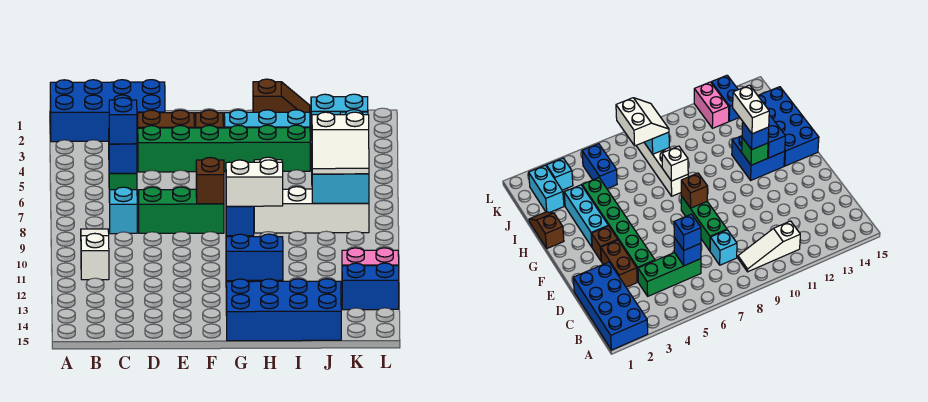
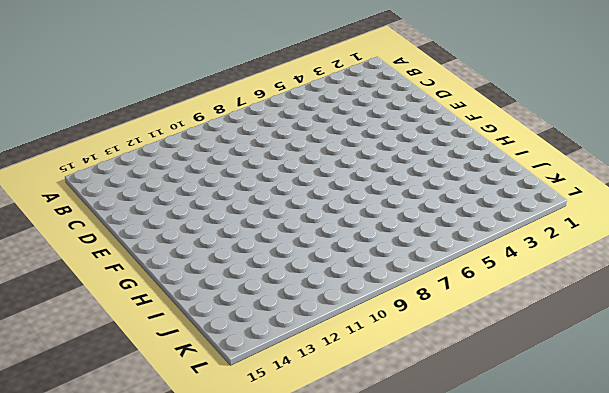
none -> blue brick A1:D2 level 1
none -> white slope B9:B11 level 1 top 11
none -> green brick C4:C6 level 1

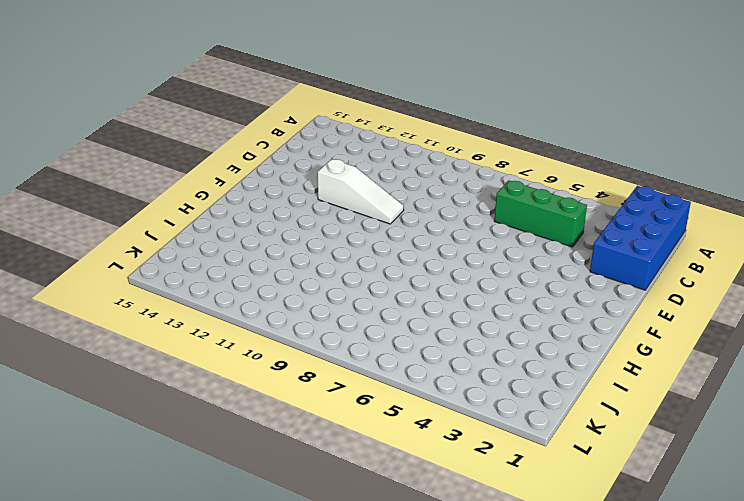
white slope E10:E12 level 1 top 12 -> white slope B9:B11 level 1 top 11
none -> cyan brick C8 level 1
none -> brown brick D3:E3 level 1
none -> green brick D4:I4 level 1

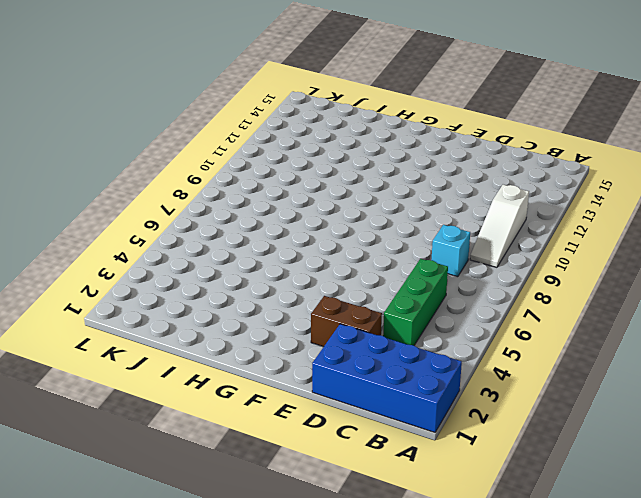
none -> green brick D4:I4 level 1
none -> green brick D8:F8 level 1
none -> brown brick F3 level 1

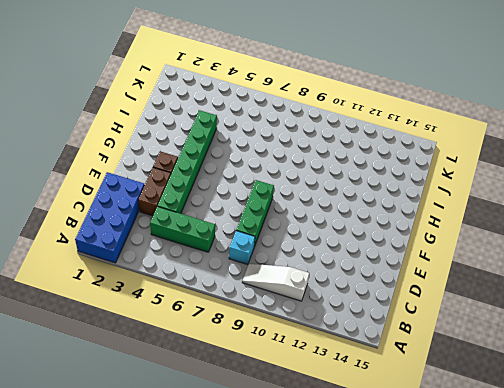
none -> cyan brick G3:I3 level 1
none -> blue brick G12:H13 level 1
none -> blue brick G14:J15 level 1

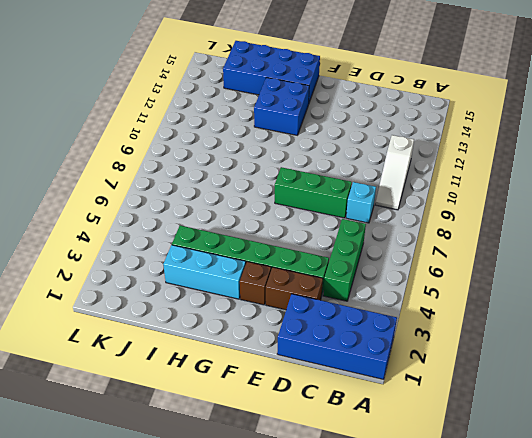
none -> brown slope H1:I1 level 1 top H
none -> white brick H8:K8 level 1
none -> cyan brick J2:K2 level 1

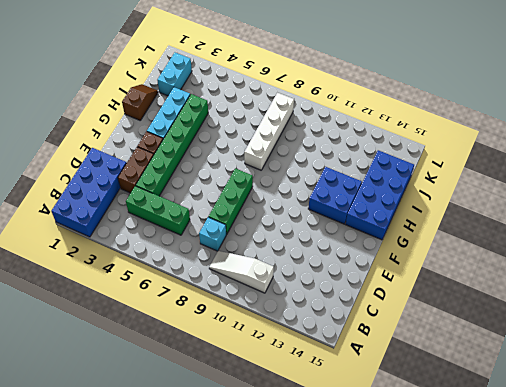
none -> blue brick J5:K5 level 1
none -> cyan brick K3 level 1
none -> pink brick K12:L12 level 1

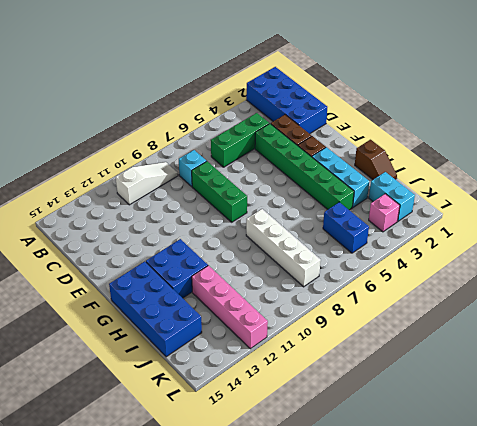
pink brick I12:L12 level 1 -> pink brick K12:L12 level 1
pink brick K3 level 1 -> cyan brick K3 level 1
none -> blue brick K13:L13 level 1
none -> blue brick C6 level 2
none -> brown brick F8 level 2

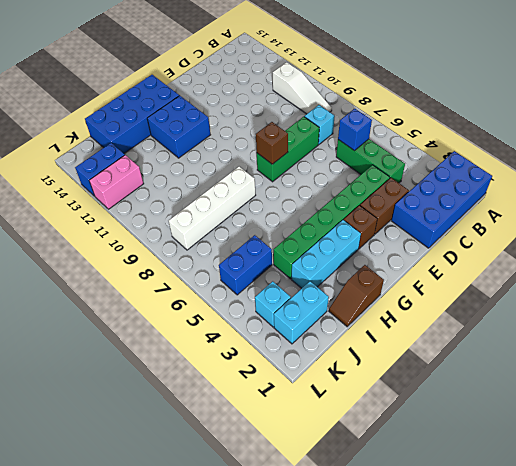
none -> green brick G12 level 2
none -> blue brick G13:H13 level 2
none -> white brick H8 level 2

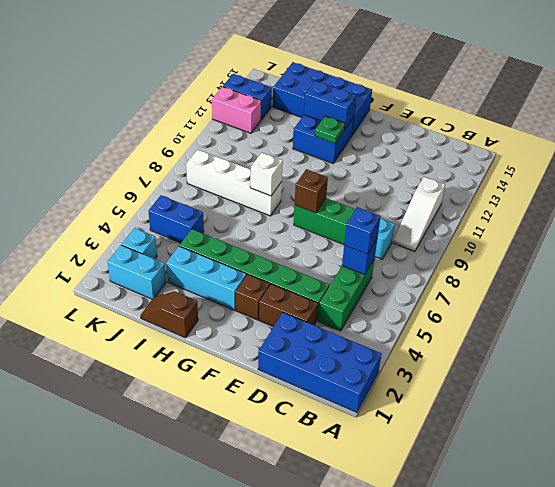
green plate G12 level 2 -> green brick G12 level 2
none -> cyan brick J8:K8 level 2
none -> blue brick G12 level 3
none -> white slope J7:K8 level 3 top 7

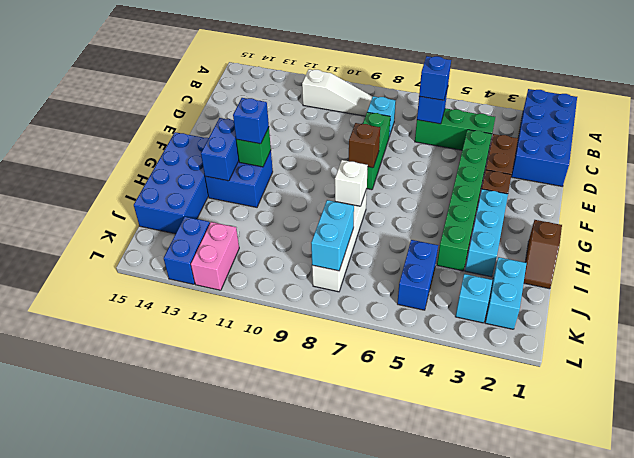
none -> white slope J7:K8 level 3 top 7
none -> white brick G12:H12 level 4

